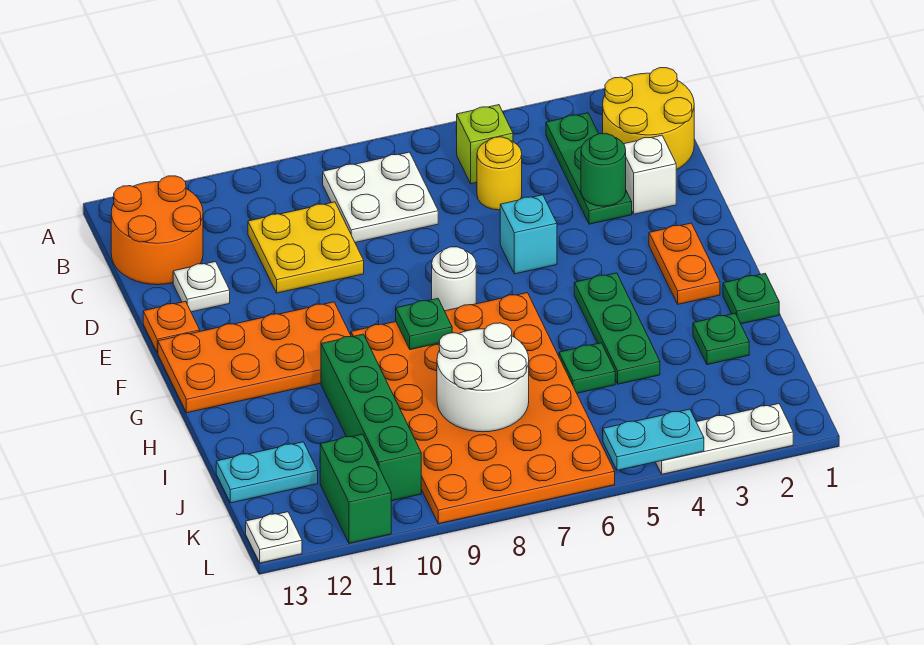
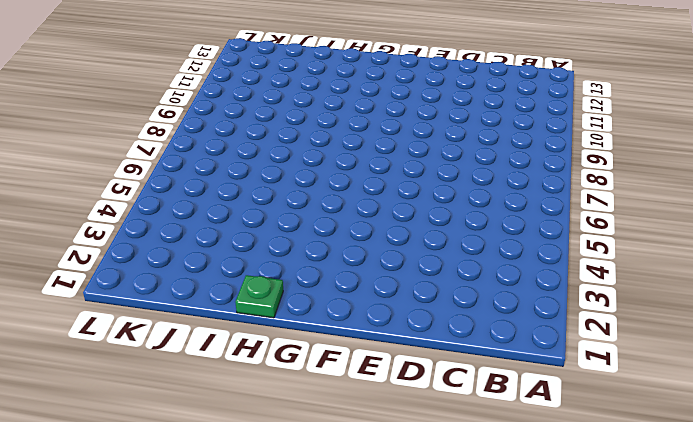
none -> yellow round brick B1:C2 level 1
none -> green plate B3:D3 level 1
none -> lime brick B5 level 1

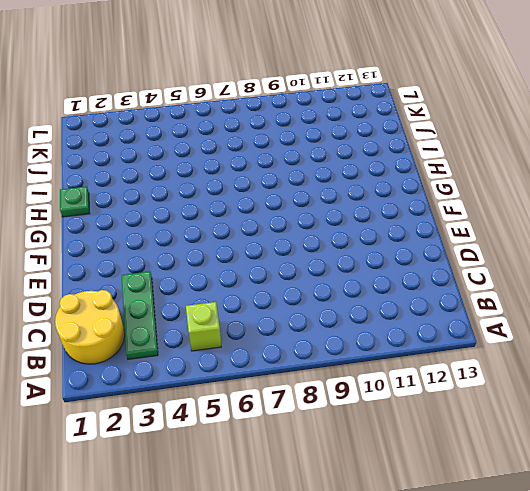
none -> white plate B7:C8 level 1
none -> orange round brick B12:C13 level 1
none -> yellow round brick C5 level 1

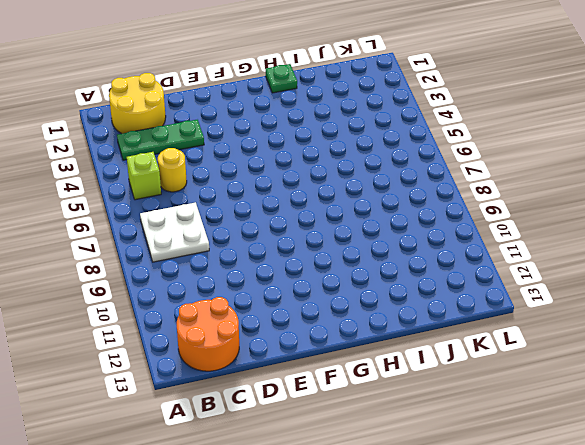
none -> yellow plate C9:D10 level 1
none -> white brick D2 level 1
none -> white plate D12 level 1

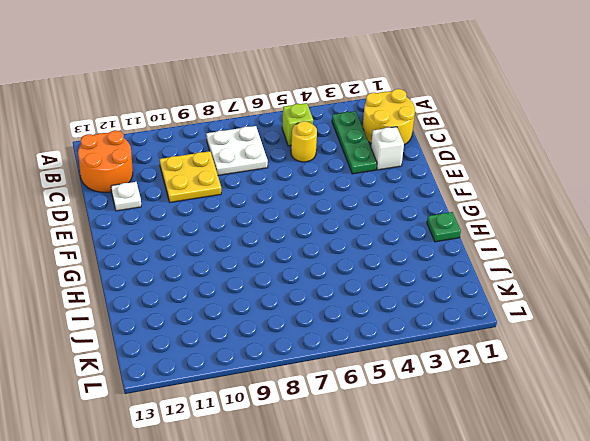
none -> cyan brick E5 level 1
none -> orange plate E13 level 1
none -> orange plate F2:G2 level 1

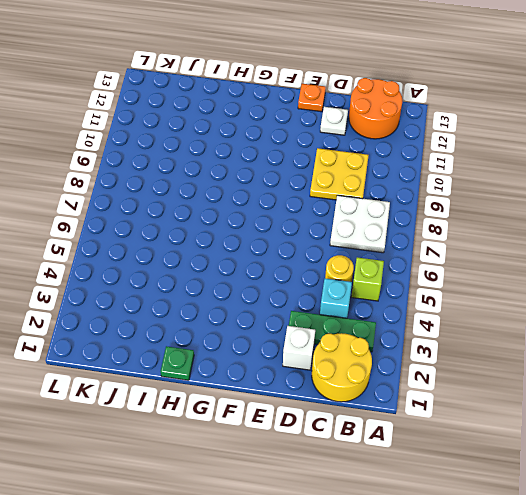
cyan brick C4 level 1 -> cyan brick E5 level 1
none -> orange plate F2:G2 level 1
none -> white round brick F7 level 1
none -> orange plate F10:G13 level 1

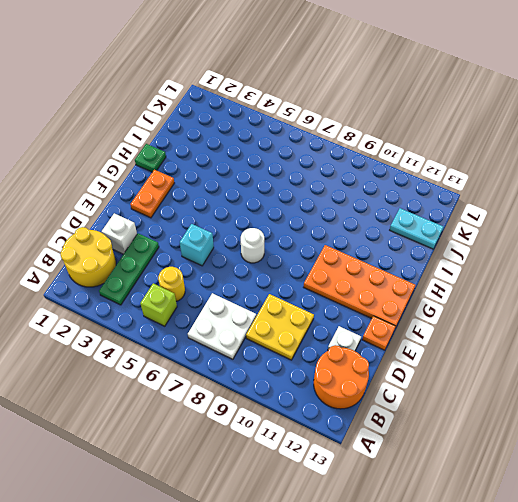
none -> green plate G4:I4 level 1
none -> orange plate G6:L9 level 1
none -> green brick H10:K10 level 1

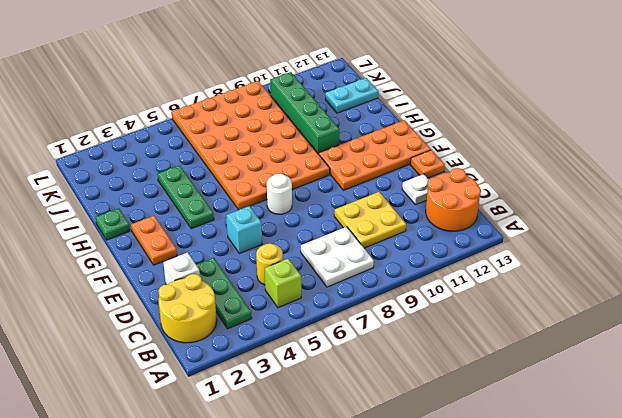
none -> green plate I2 level 1
none -> green plate I5 level 1
none -> green brick K11:L11 level 1

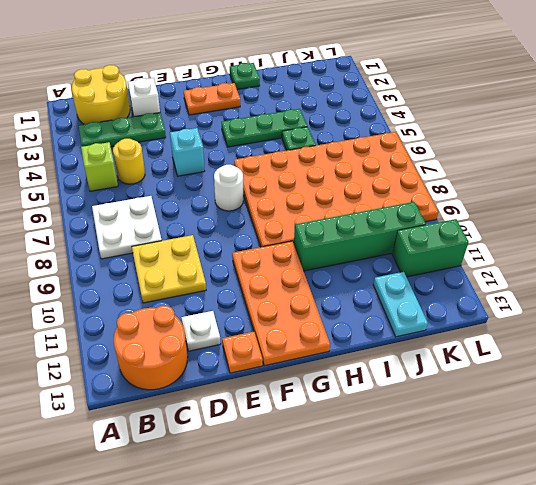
none -> green plate I2 level 1
none -> white plate L2:L4 level 1
none -> white plate L13 level 1

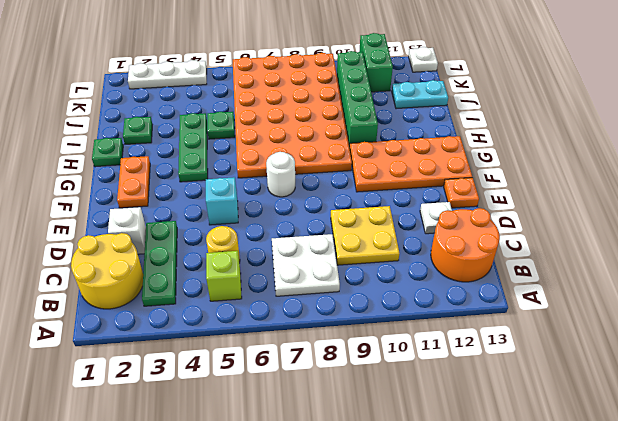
none -> green round brick D3 level 2
none -> green plate G8 level 2
none -> white round brick I7:J8 level 2

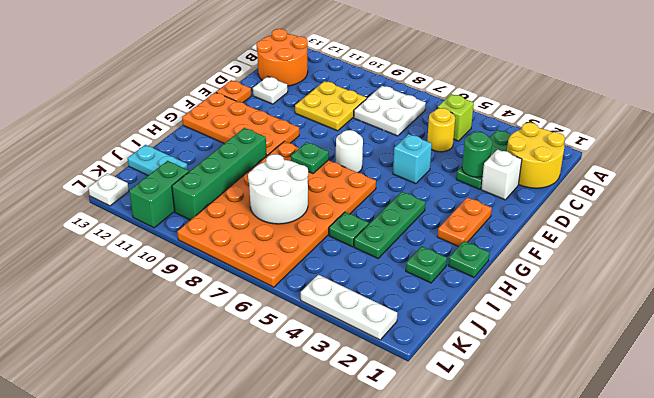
none -> cyan plate L4:L5 level 2

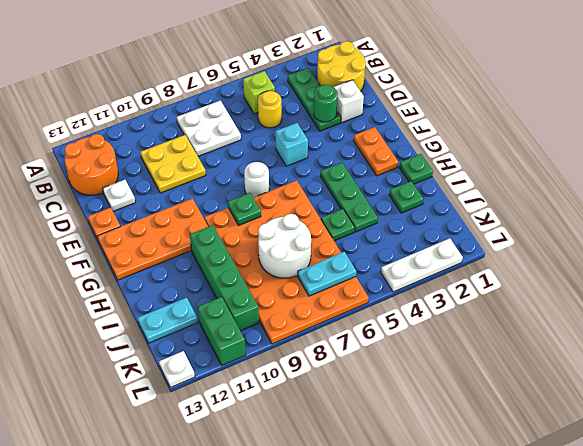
cyan plate K6:K7 level 2 -> cyan plate L4:L5 level 2

